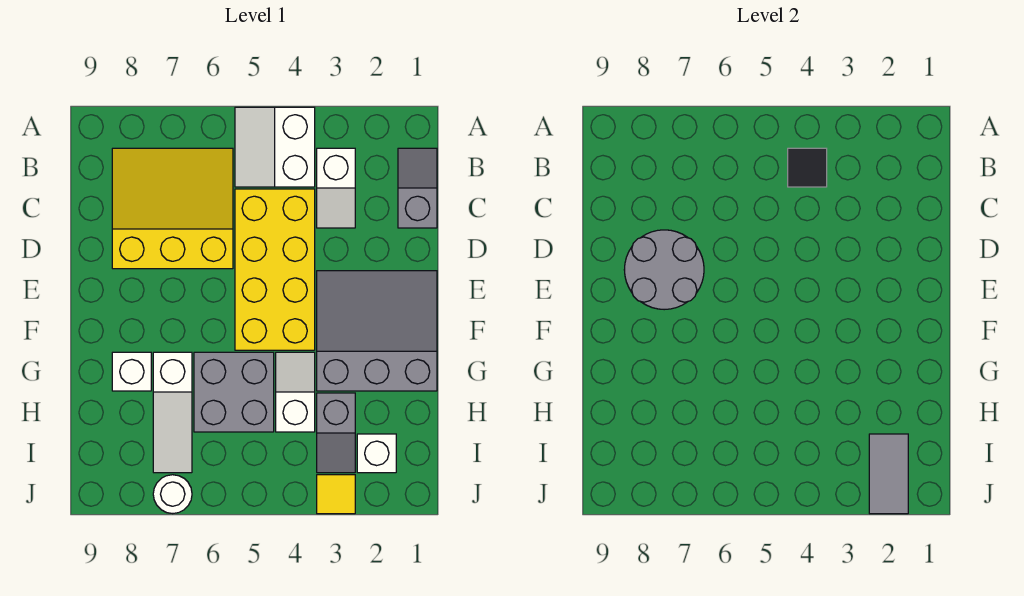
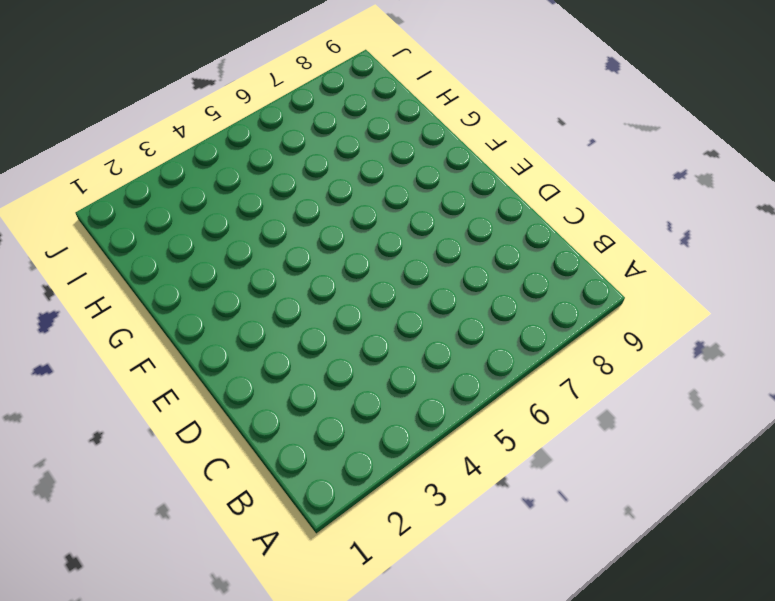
none -> white slope A4:B5 level 1 top 4
none -> grey slope B1:C1 level 1 top C
none -> white slope B3:C3 level 1 top B

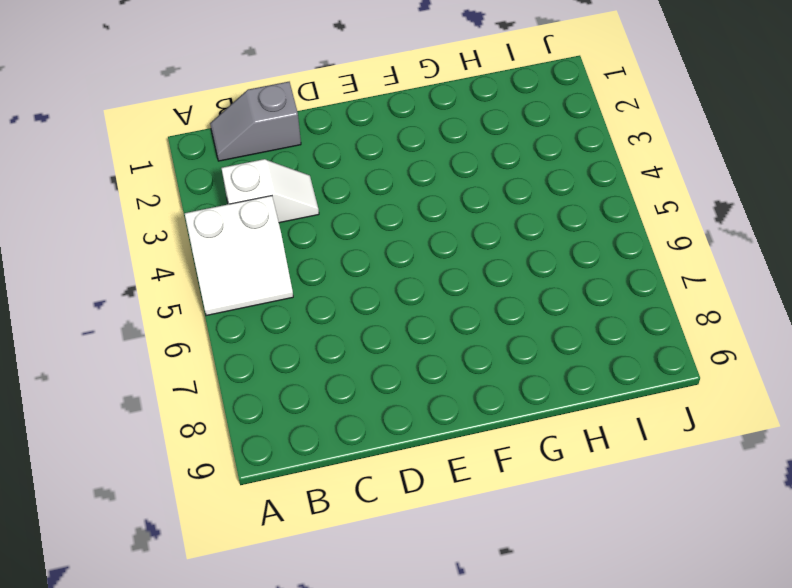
none -> yellow slope B6:D8 level 1 top D
none -> yellow brick C4:F5 level 1
none -> grey slope E1:G3 level 1 top G

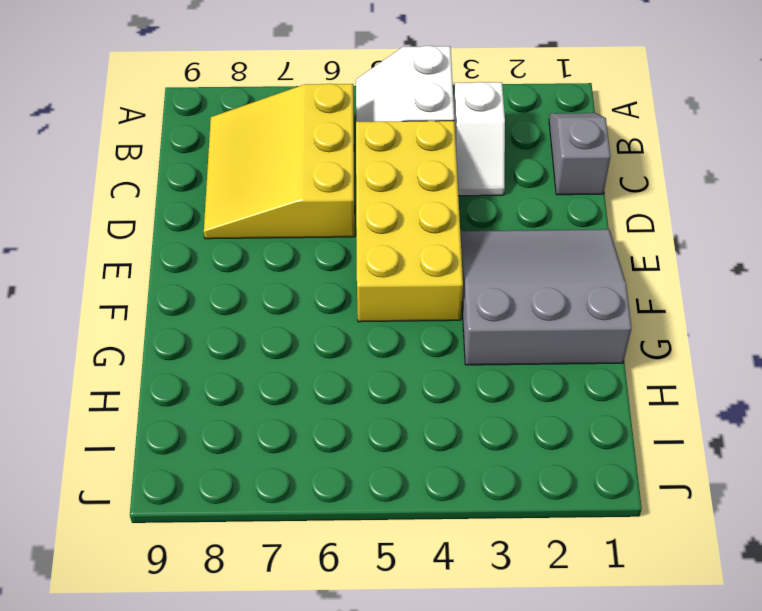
yellow slope B6:D8 level 1 top 6 -> yellow slope B6:D8 level 1 top D
none -> white slope G4:H4 level 1 top H
none -> grey brick G5:H6 level 1
none -> white slope G7:I7 level 1 top G

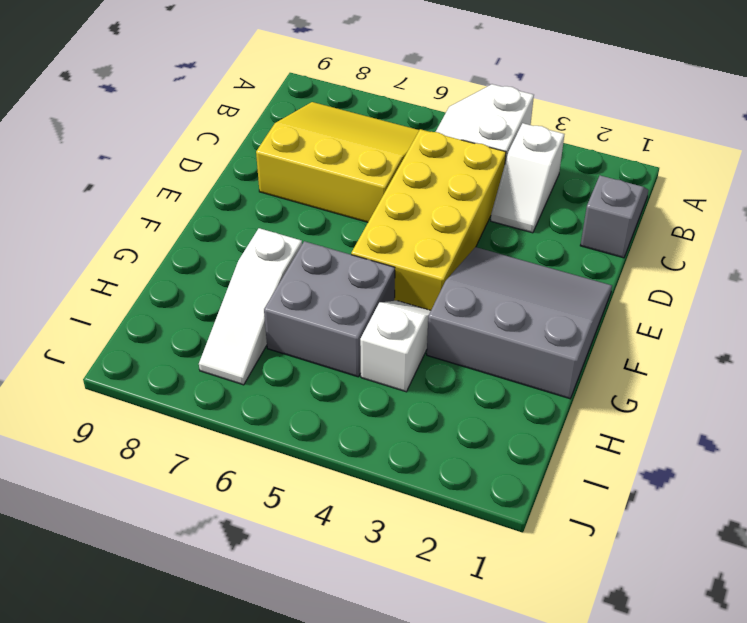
none -> white brick G8 level 1
none -> grey slope H3:I3 level 1 top H
none -> white brick I2 level 1

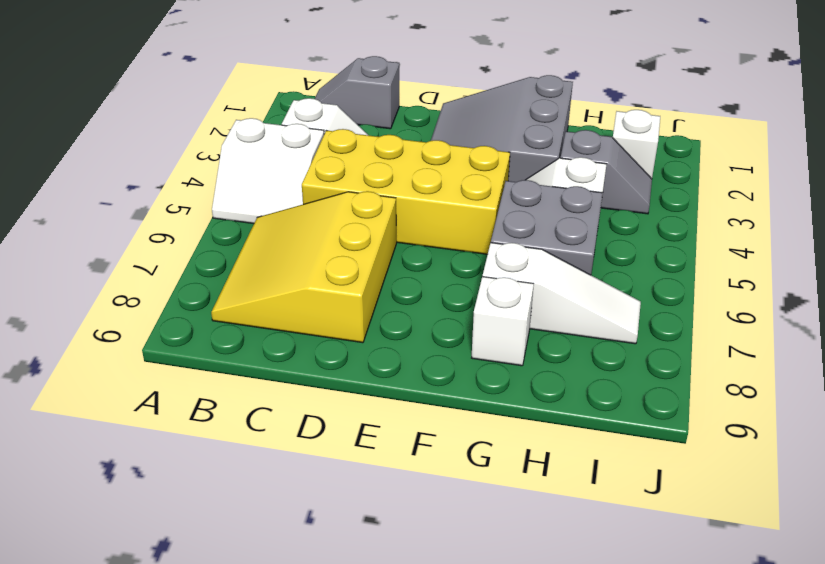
none -> yellow tile J3 level 1
none -> white round brick J7 level 1
none -> black tile B4 level 2

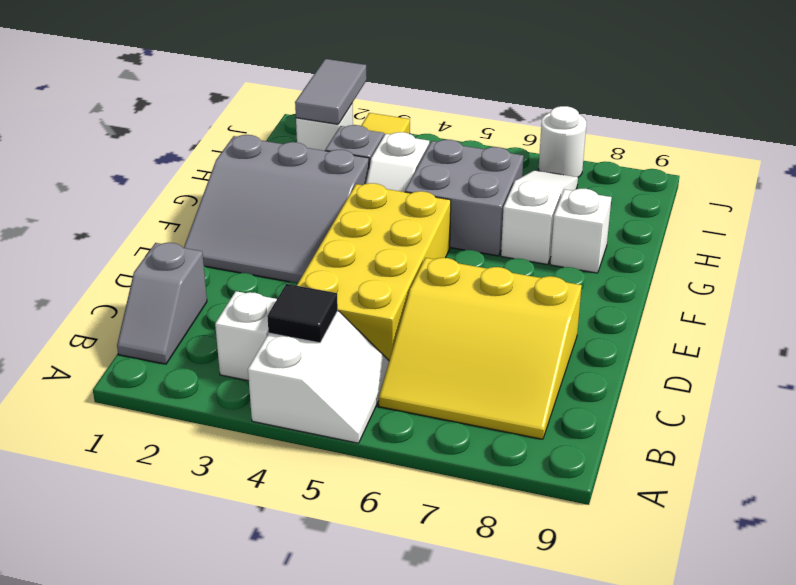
none -> grey round brick D7:E8 level 2

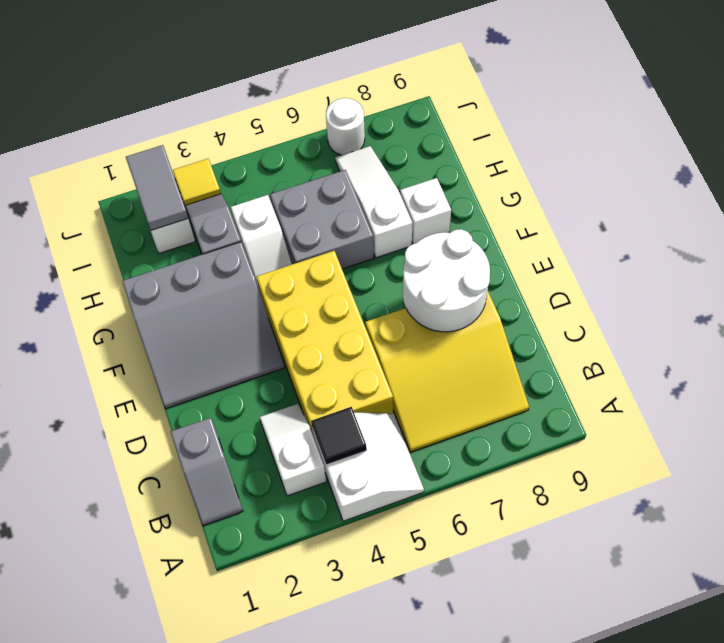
white round brick D7:E8 level 2 -> grey round brick D7:E8 level 2

